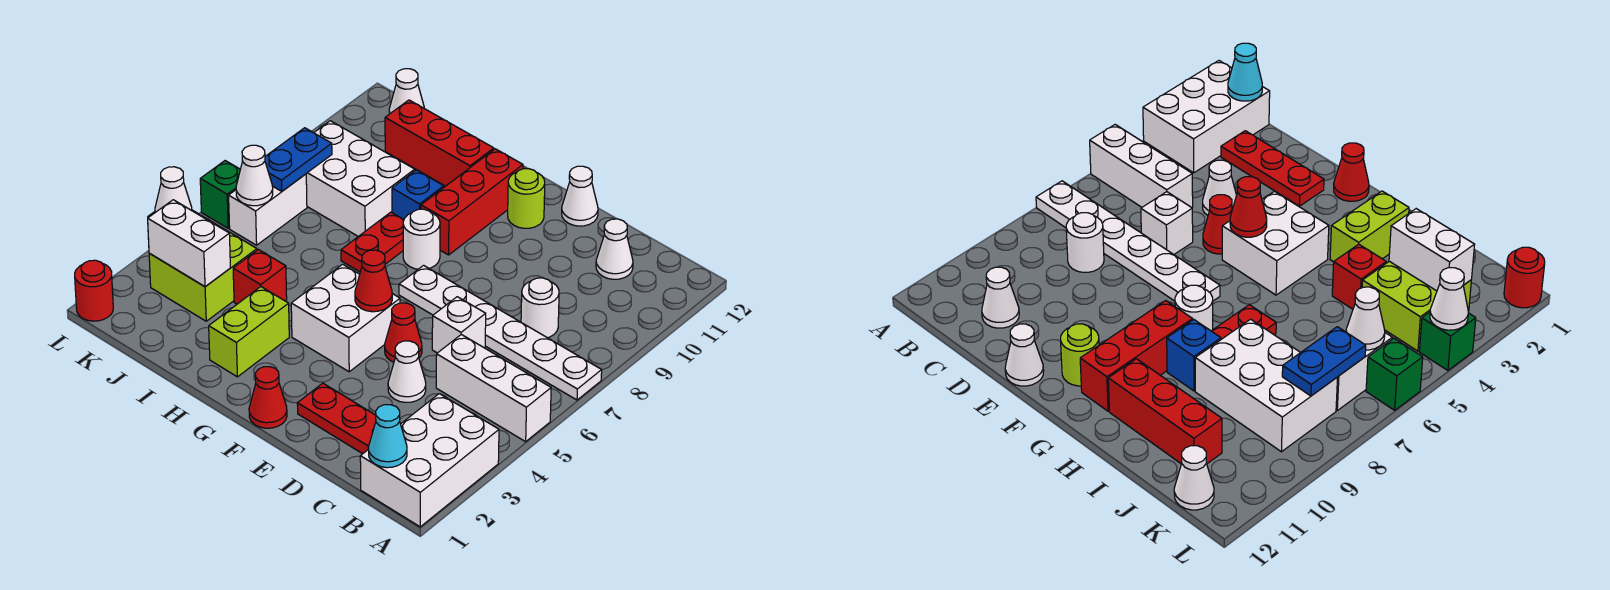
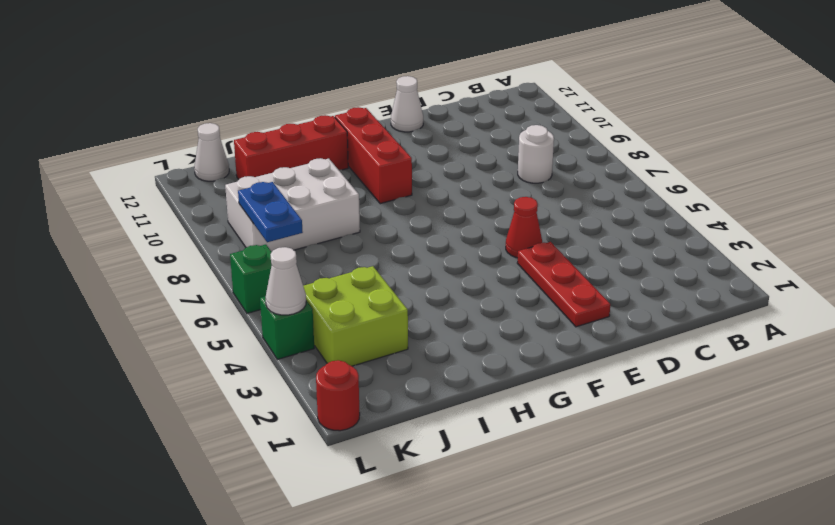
red plate E2:E4 level 1 -> red plate C2:E2 level 1
none -> white brick A1:B3 level 1
none -> white brick A5:C5 level 1
none -> white plate A7:F7 level 1
none -> white cone C11 level 1

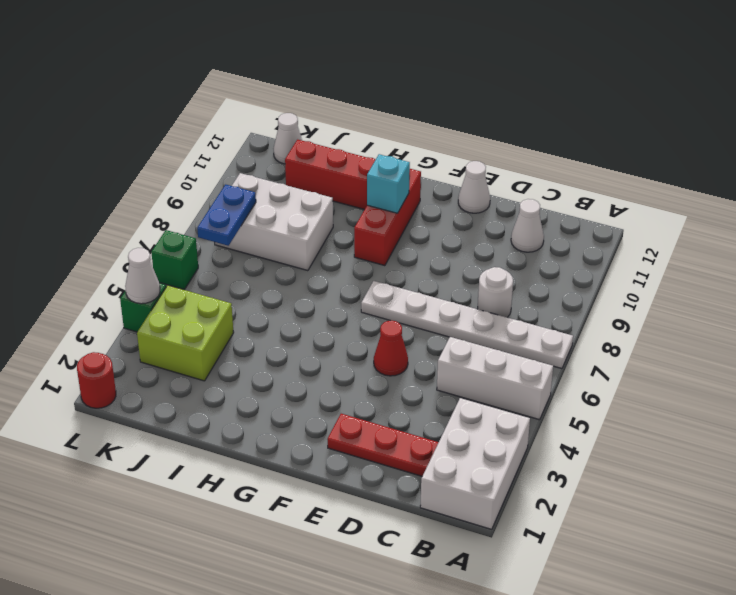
cyan brick G10 level 2 -> none
none -> white cone D4 level 1
none -> white brick D6 level 1
none -> red cone F1 level 1
none -> white brick F4:G5 level 1

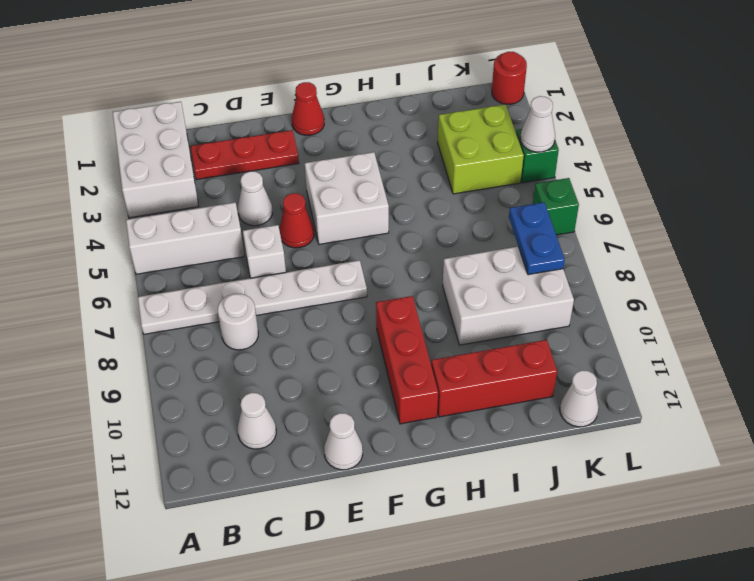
none -> lime round brick F11 level 1
none -> white round brick G8 level 1
none -> lime brick H2:H3 level 1
none -> red plate H7:H8 level 1

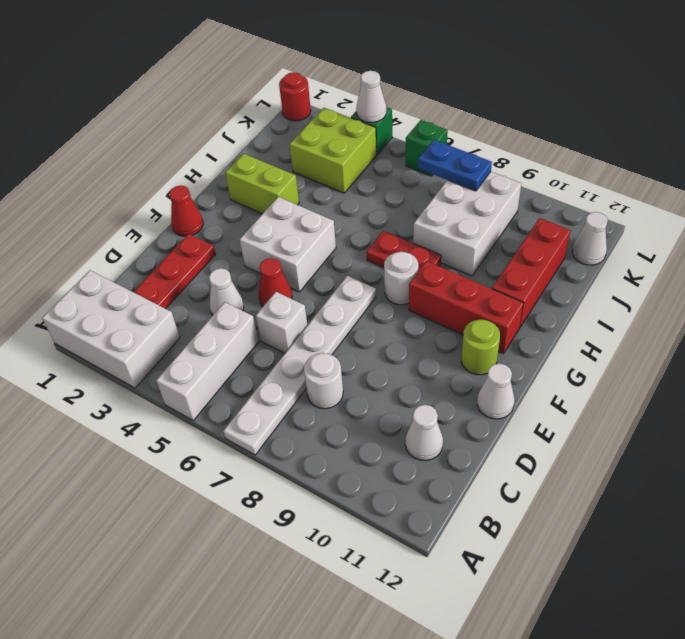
none -> blue brick H9 level 1
none -> red brick I4 level 1
none -> white brick K6:K7 level 1
none -> cyan cone B1 level 2

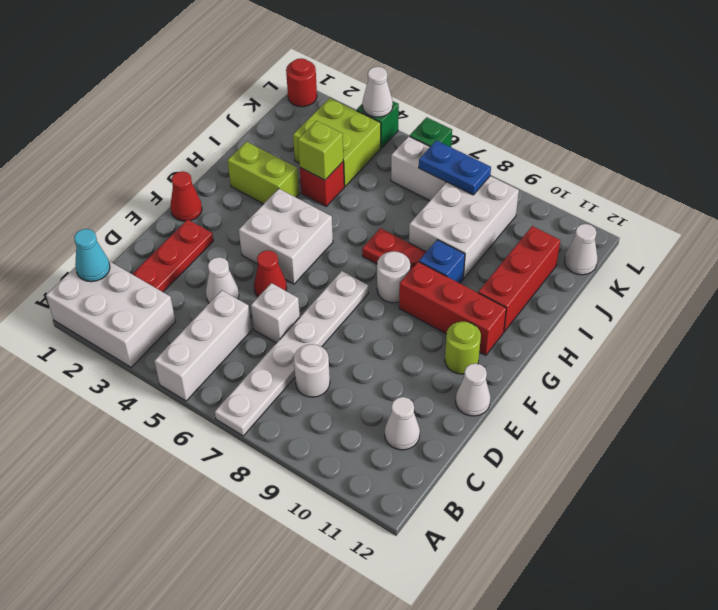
lime brick I4 level 2 -> none
none -> red cone F5 level 2
none -> white brick J3:K3 level 2
none -> white cone K6 level 2

